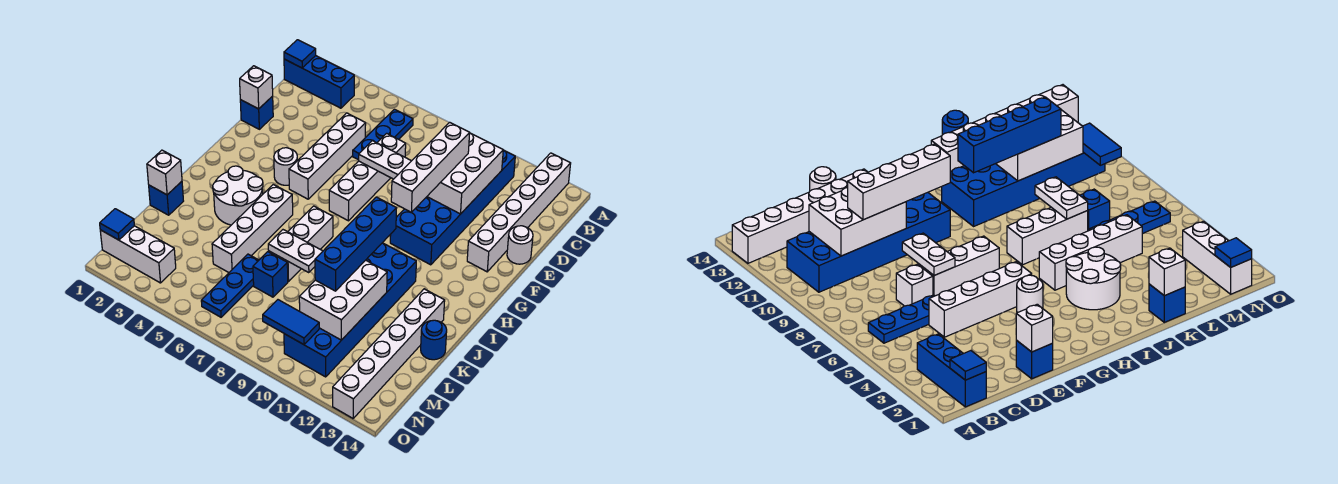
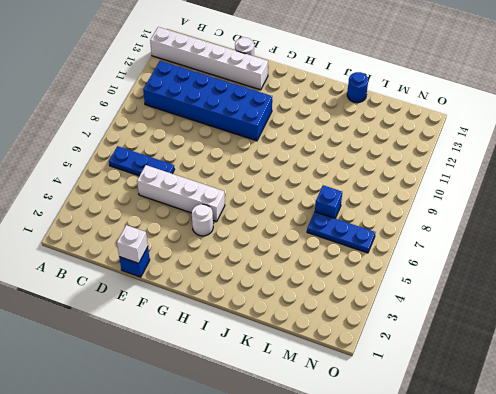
none -> blue brick B1:B3 level 1
none -> white brick D7 level 1
none -> white brick E7:G7 level 1
none -> white round brick I3:J4 level 1

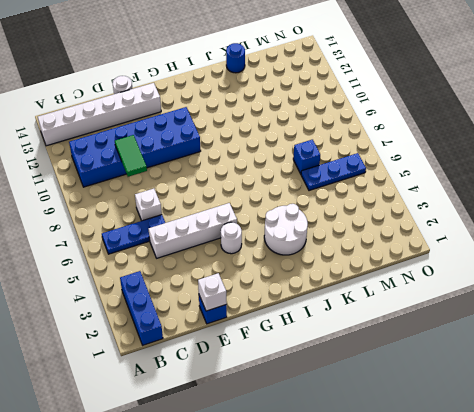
green tile D9:D10 level 2 -> white brick C10:E11 level 2
none -> white brick E7:G7 level 1
none -> white brick I5:L5 level 1
none -> white brick I7:K7 level 1
none -> blue brick I10:N11 level 1

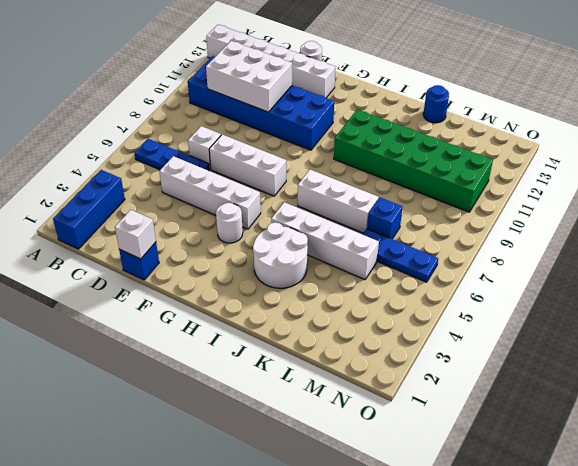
green brick I10:N11 level 1 -> blue brick I10:N11 level 1
none -> white brick J13:O13 level 1
none -> blue brick K1 level 1
none -> white brick N1:N3 level 1
none -> blue tile B1 level 2

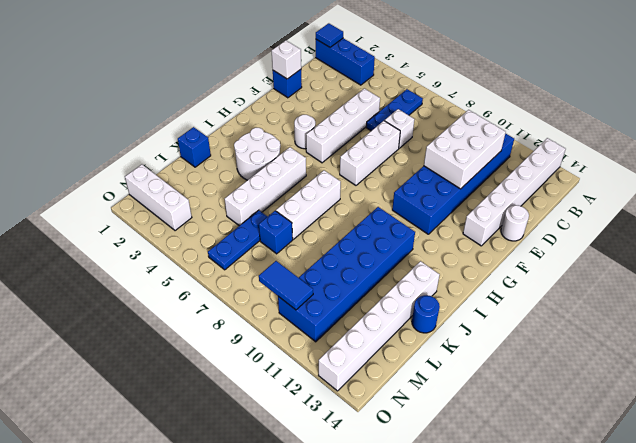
none -> white plate E7:E8 level 2
none -> white brick K1 level 2
none -> white plate K7:K8 level 2
none -> white brick K10:M11 level 2

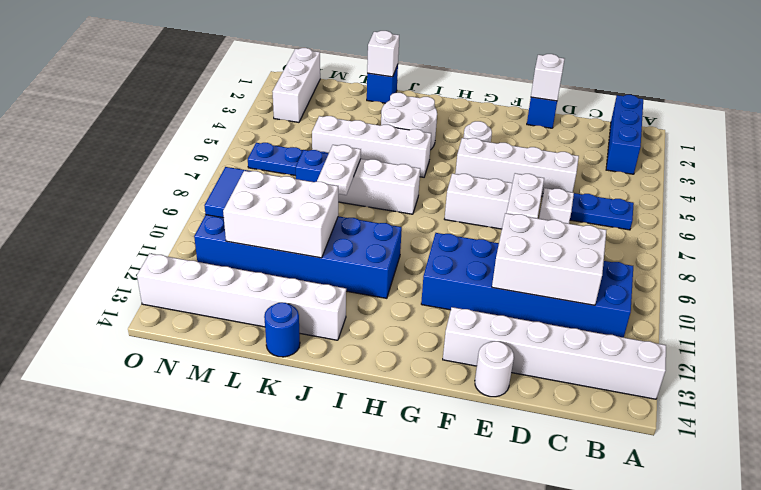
none -> blue tile B1 level 2
none -> blue tile N1 level 2
none -> white brick D10:G10 level 3
none -> blue brick I10:L10 level 3

